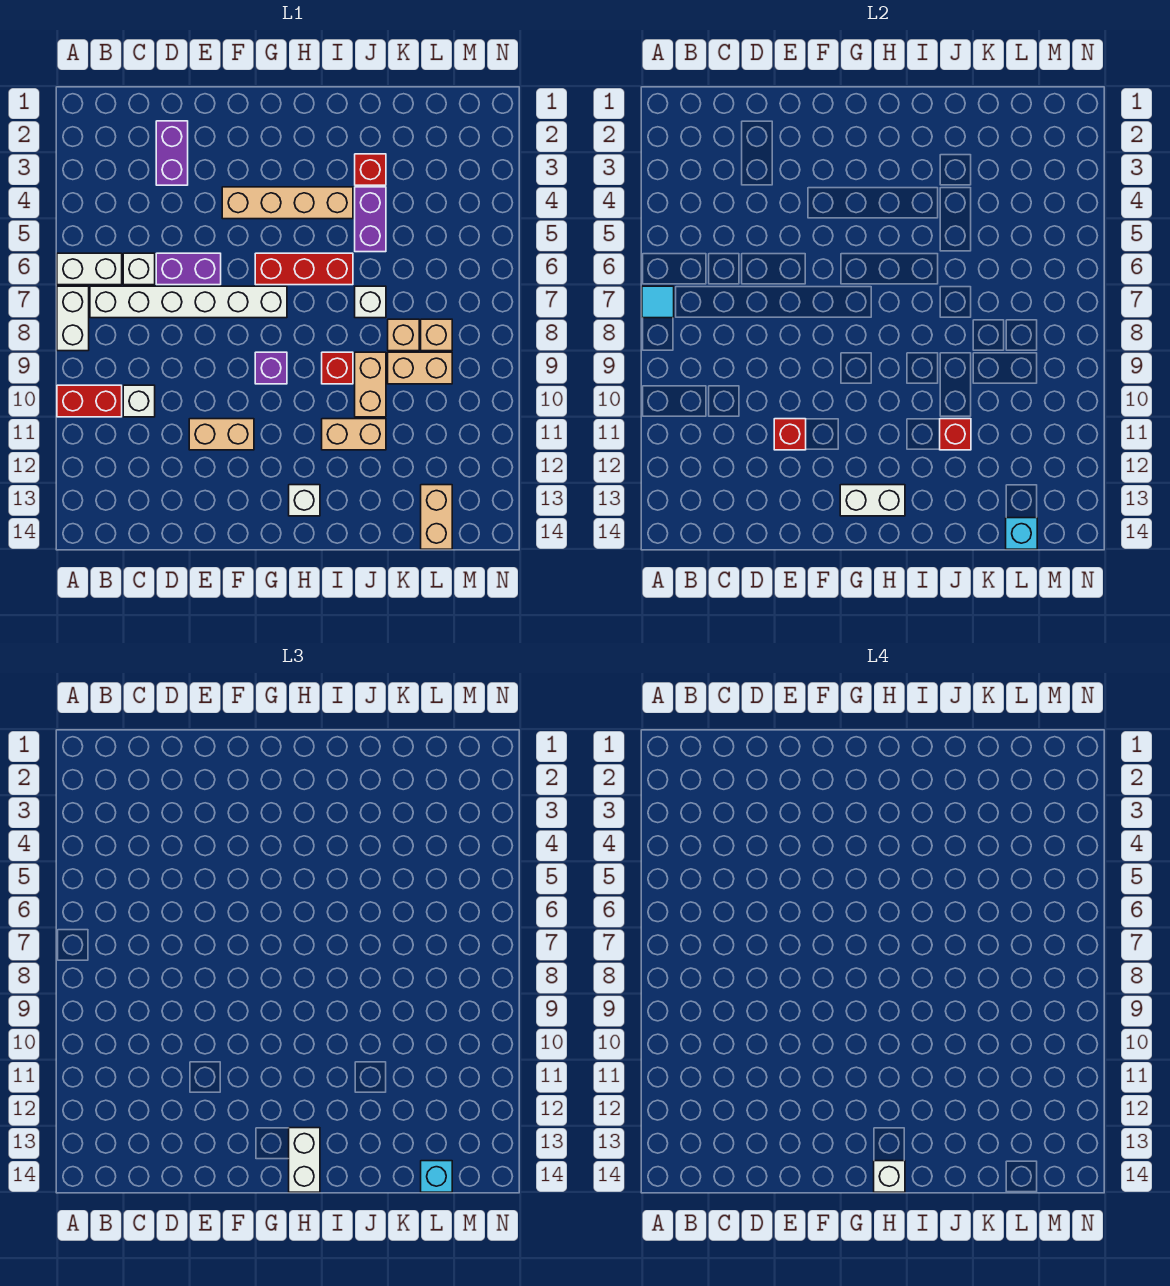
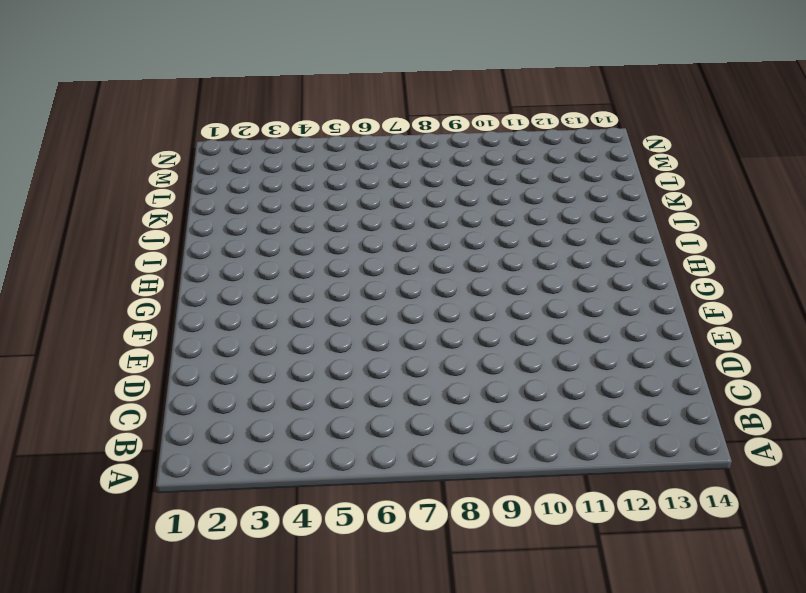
none -> white brick A6:B6 level 1
none -> white brick A7:A8 level 1
none -> red brick A10:B10 level 1
none -> white brick B7:G7 level 1

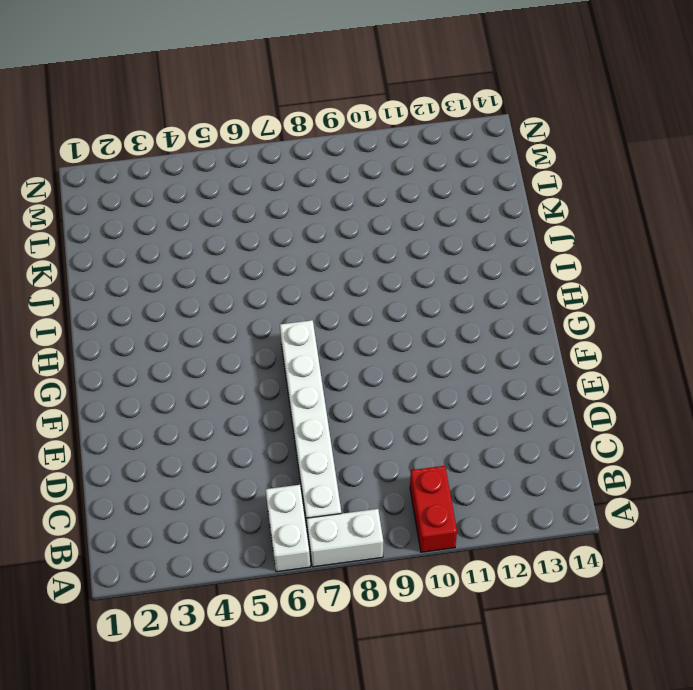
none -> white brick C6 level 1
none -> white brick C10 level 1
none -> purple brick D2:D3 level 1
none -> purple brick D6:E6 level 1

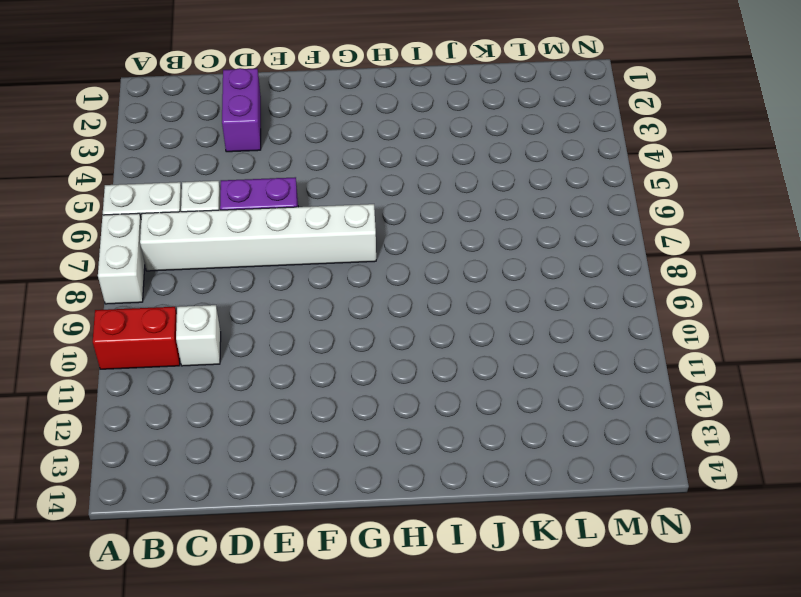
none -> tan brick E11:F11 level 1
none -> tan brick F4:I4 level 1
none -> red brick G6:I6 level 1
none -> purple brick G9 level 1

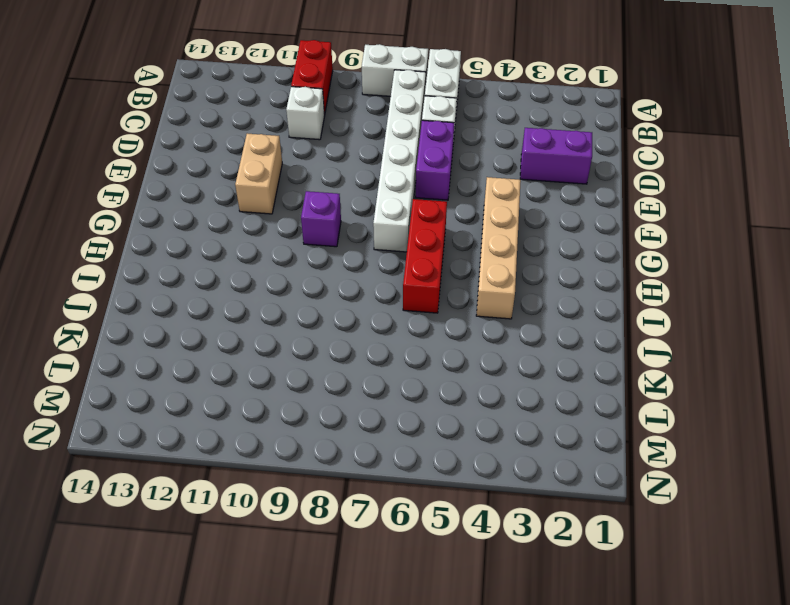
none -> white brick H13 level 1
none -> red brick I9 level 1
none -> tan brick I11:J11 level 1
none -> red brick J3 level 1

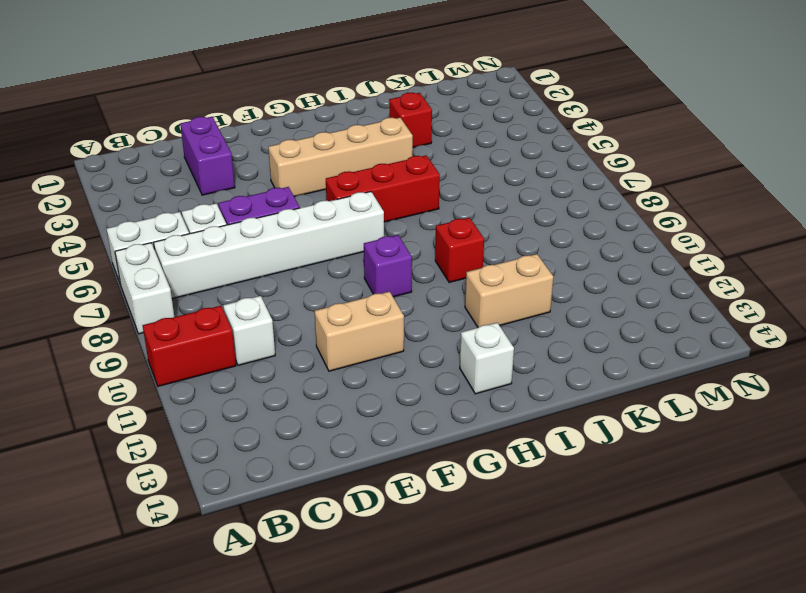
none -> purple brick J4:J5 level 1
none -> white brick J7 level 1
none -> tan brick J9:J10 level 1
none -> tan brick K8 level 1

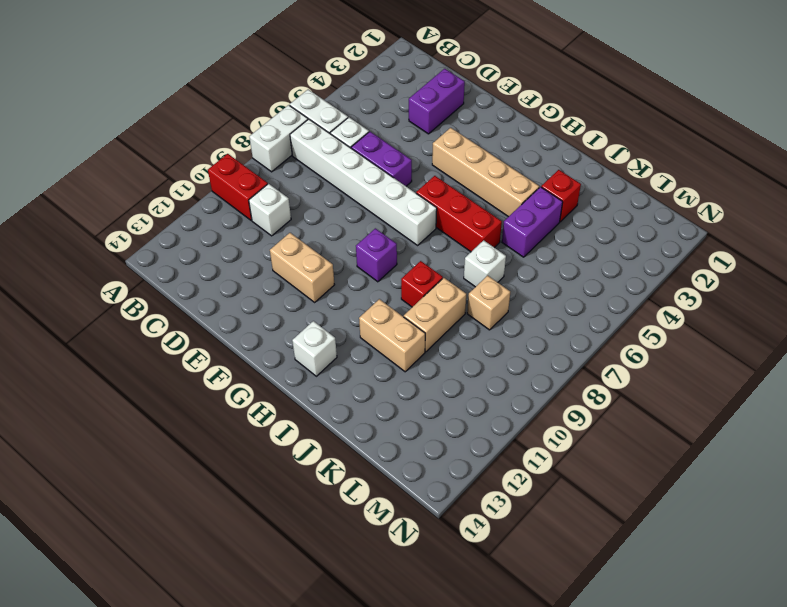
none -> tan brick K9:L9 level 1
none -> tan brick L8 level 1
none -> tan brick L13:L14 level 1
none -> cyan tile A7 level 2

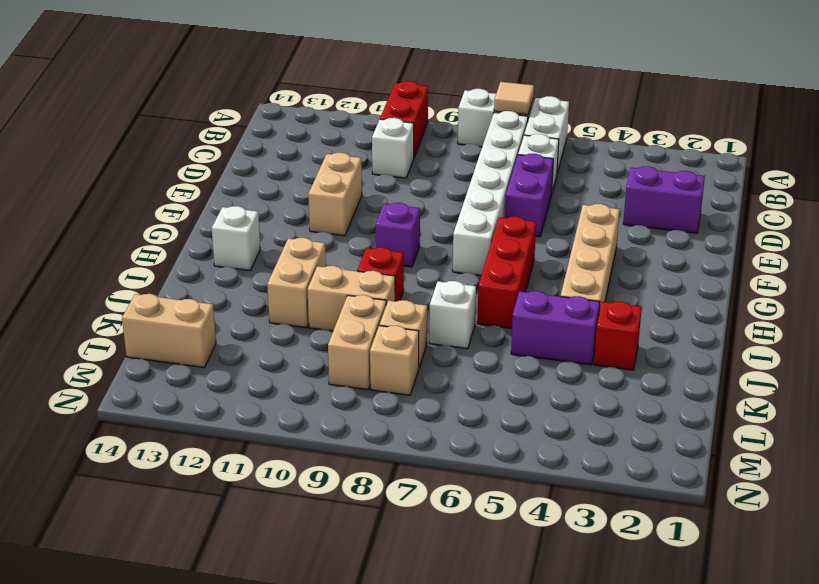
tan tile A7 level 2 -> cyan tile A7 level 2
none -> red brick E11 level 2
none -> white brick G13:H13 level 2
none -> red brick J11 level 2
none -> cyan brick L14 level 2

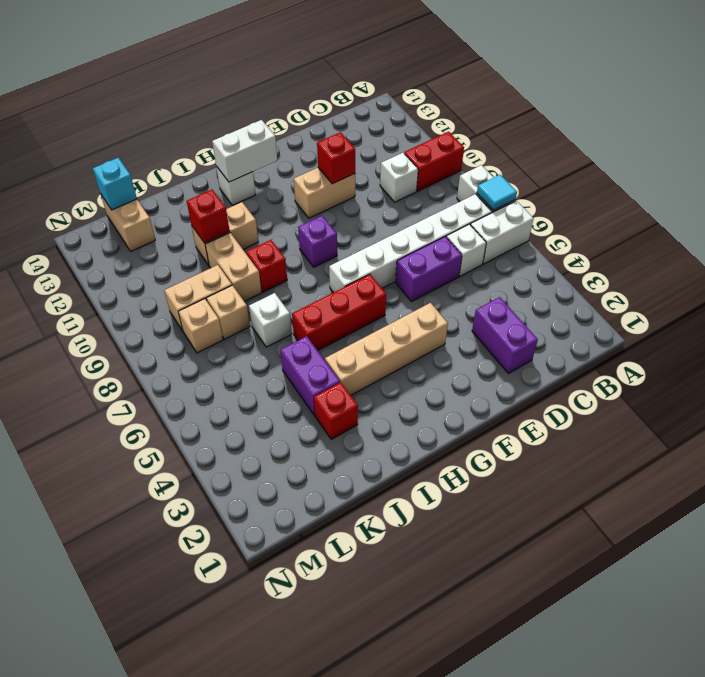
none -> white brick H13:H14 level 3
none -> cyan brick L14 level 3
none -> white brick H14 level 4

